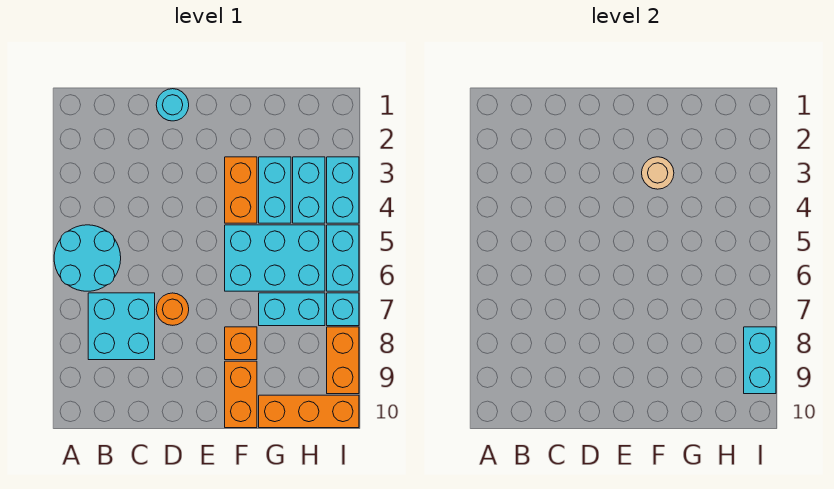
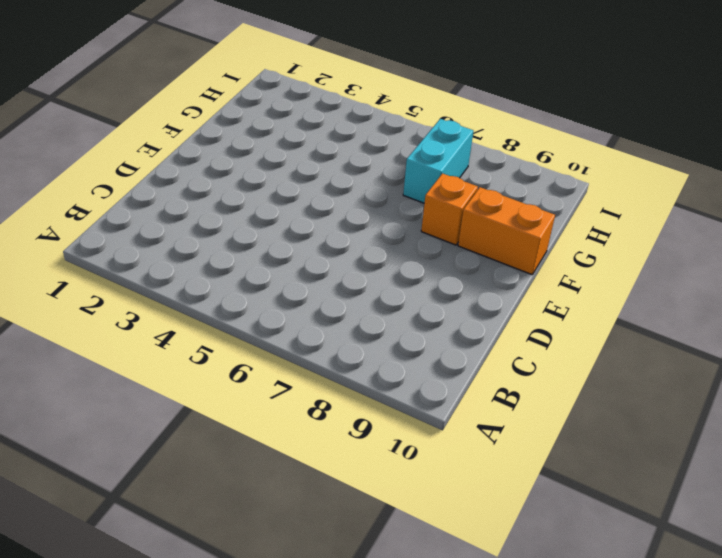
none -> cyan round brick A5:B6 level 1
none -> cyan brick B7:C8 level 1
none -> cyan round brick D1 level 1

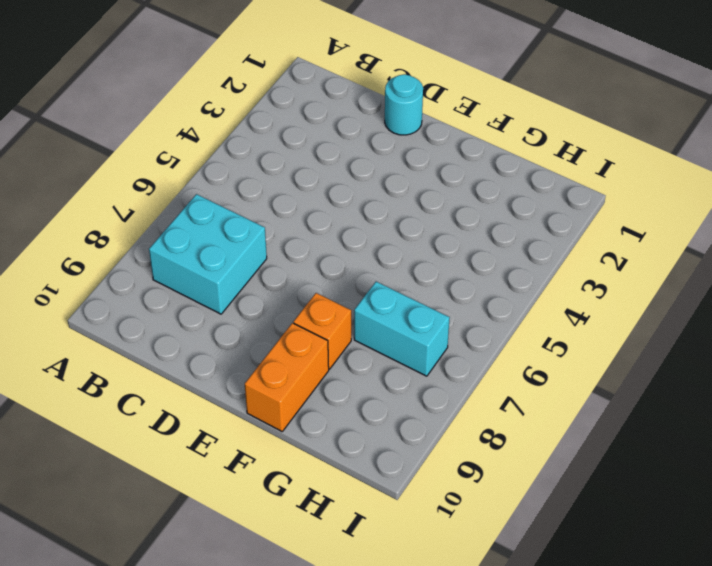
none -> cyan round brick A5:B6 level 1
none -> orange round brick D7 level 1
none -> orange brick F3:F4 level 1

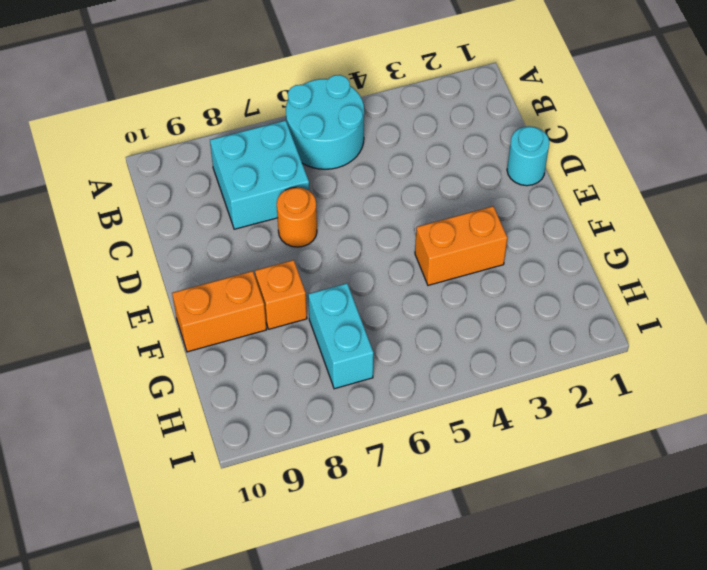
none -> cyan brick F5:H6 level 1
none -> cyan brick G3:G4 level 1
none -> orange brick G10:I10 level 1

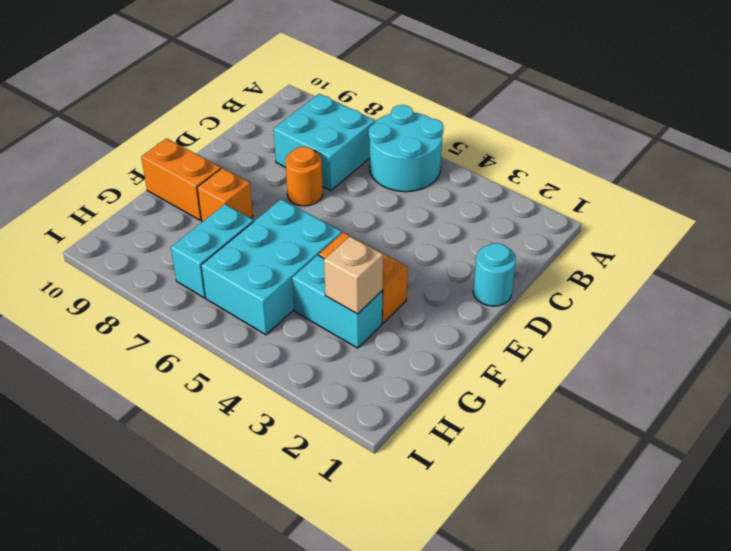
tan brick G3 level 2 -> none
none -> orange brick G10:I10 level 1
none -> cyan brick H3:H4 level 1
none -> cyan brick I3:I4 level 1

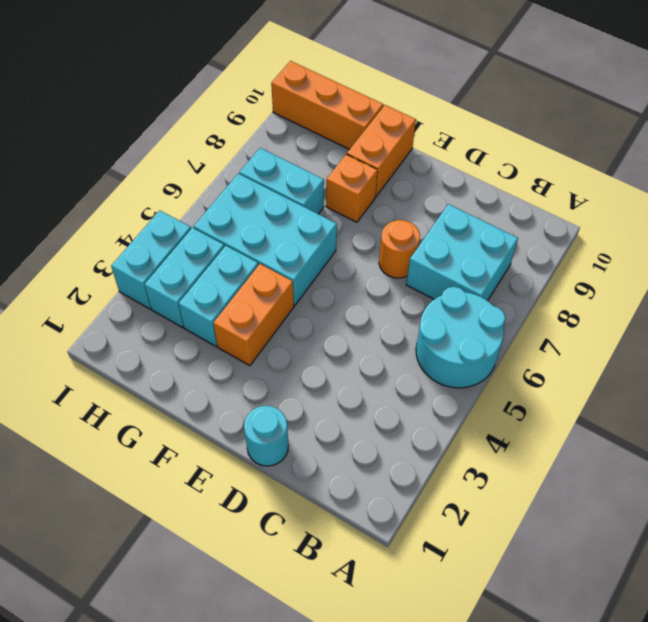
none -> cyan brick I5:I6 level 1
none -> cyan brick I7 level 1
none -> orange brick I8:I9 level 1

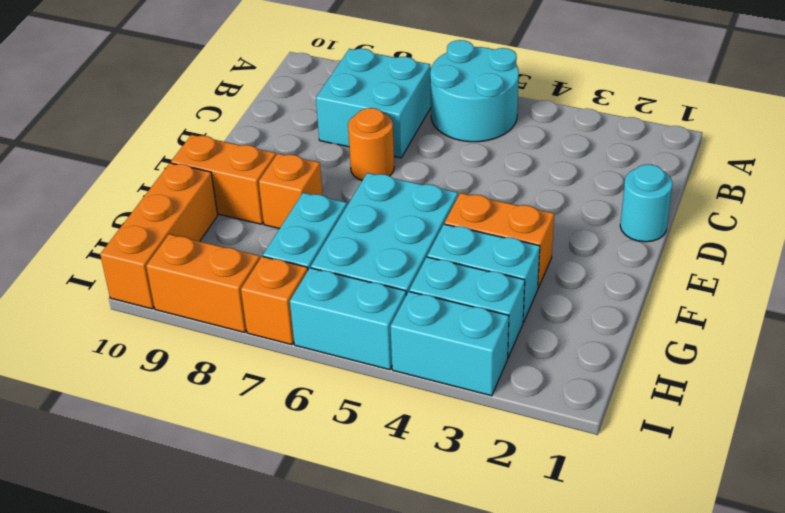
orange brick I7 level 1 -> cyan brick I7 level 1
none -> tan round brick F3 level 2
none -> cyan brick I8:I9 level 2

